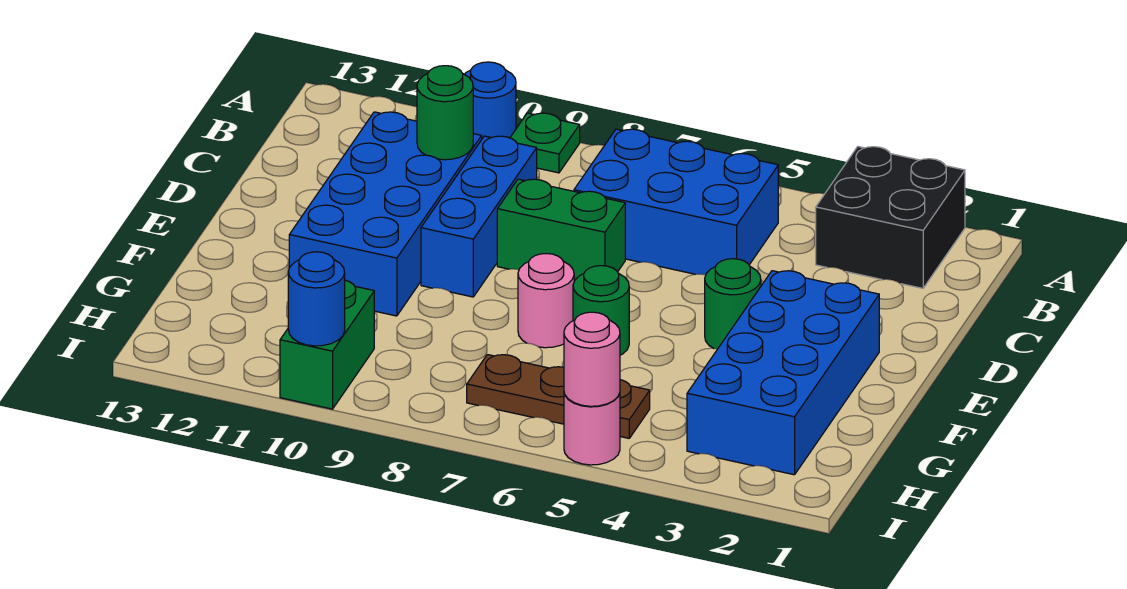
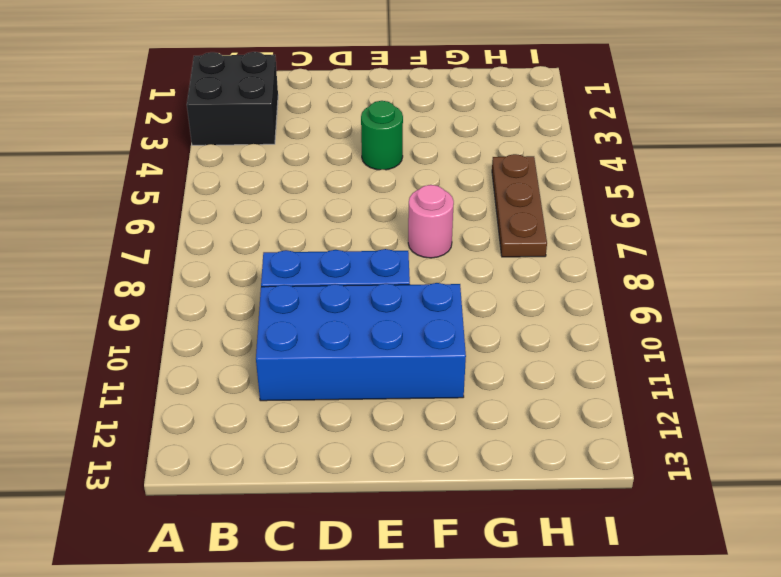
none -> green plate A9 level 1
none -> blue round brick A10 level 1
none -> blue brick B5:C7 level 1

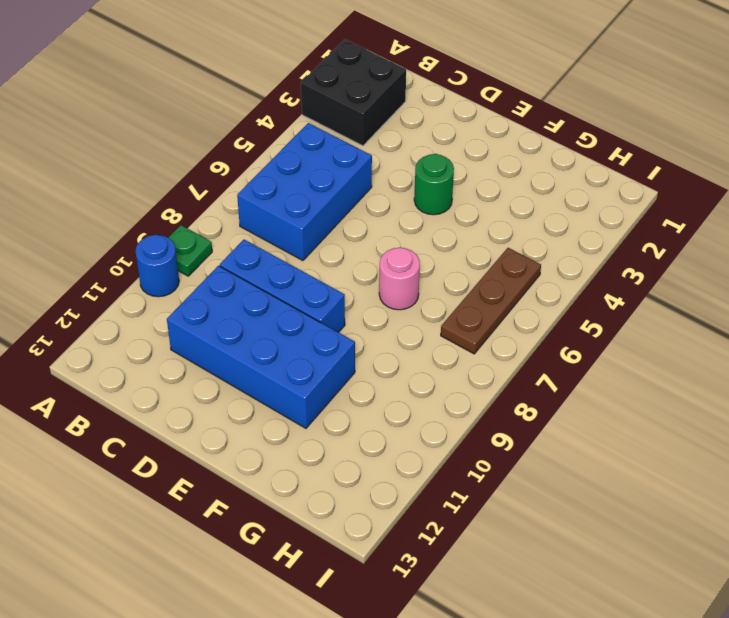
none -> green brick D7:D8 level 1
none -> blue brick E2:H3 level 1
none -> green round brick F6 level 1

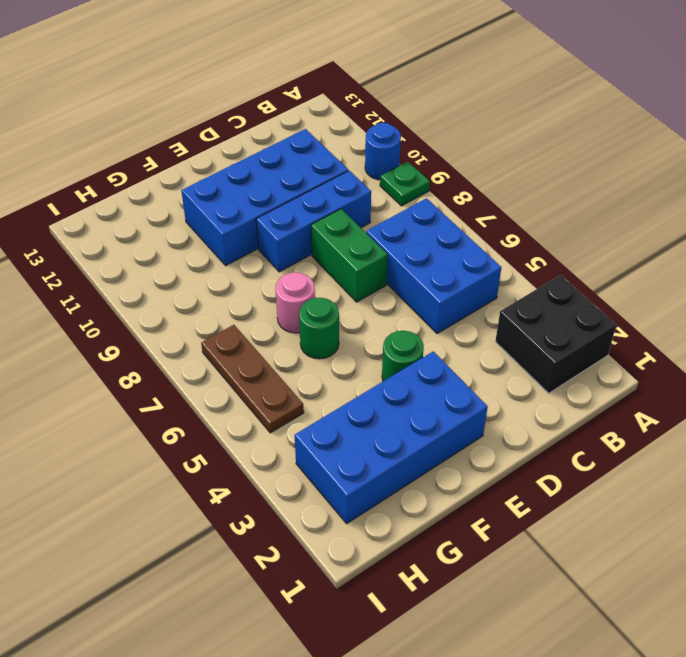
none -> green brick H10:I10 level 1
none -> pink round brick I5 level 1
none -> green round brick C10 level 2

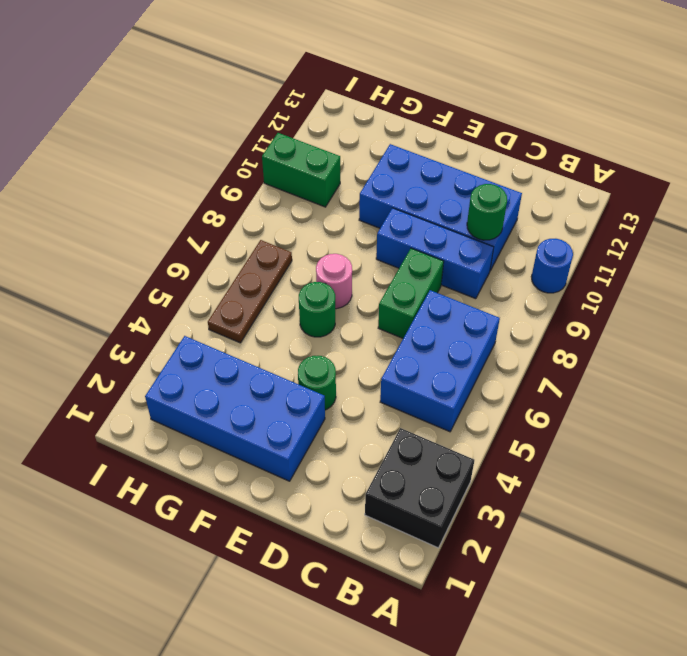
none -> green plate A9 level 1
none -> pink round brick I5 level 1
none -> pink round brick I5 level 2

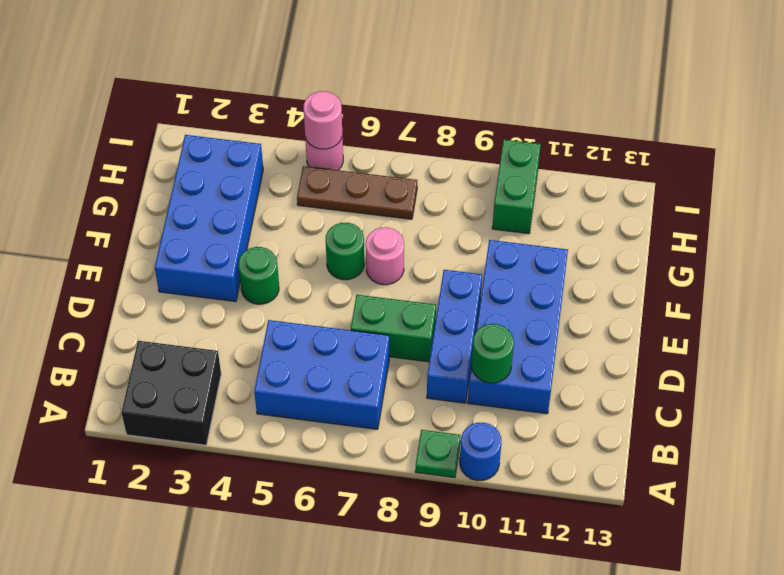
none -> blue round brick I10 level 2

